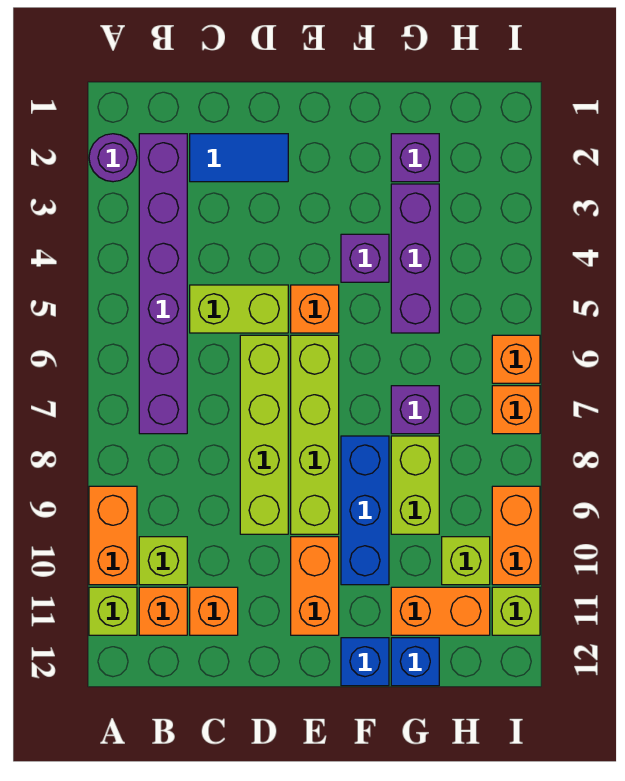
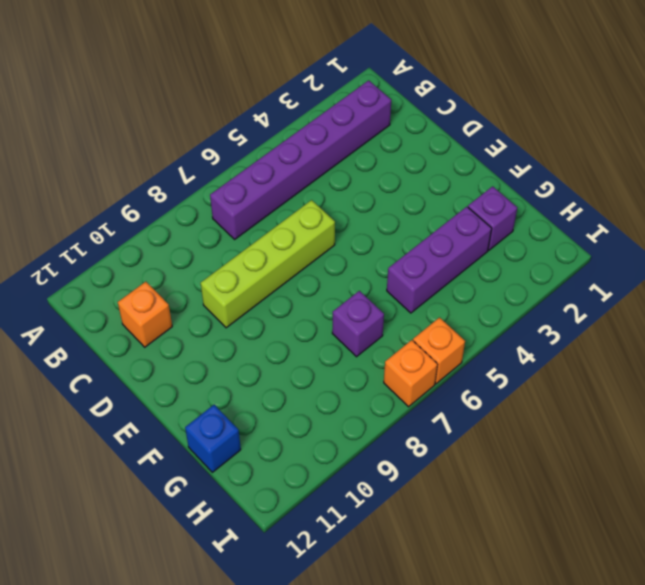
none -> purple round brick A2 level 1
none -> orange brick A9:A10 level 1
none -> lime brick A11 level 1

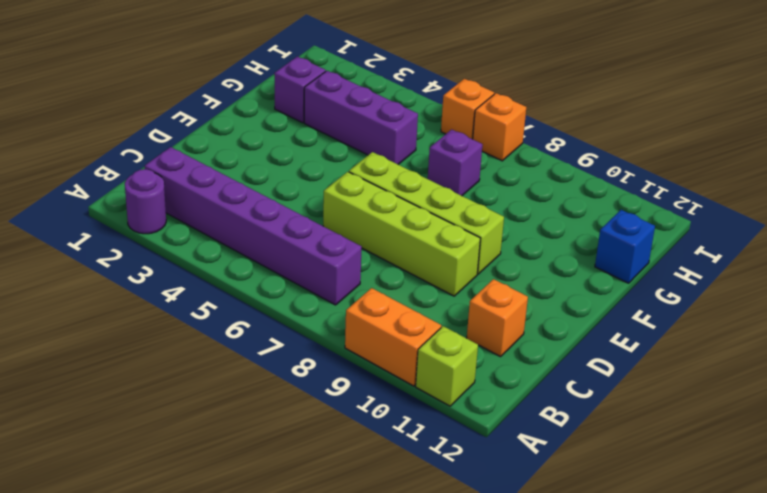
none -> lime brick B10 level 1
none -> orange brick B11 level 1
none -> blue tile C2:D2 level 1

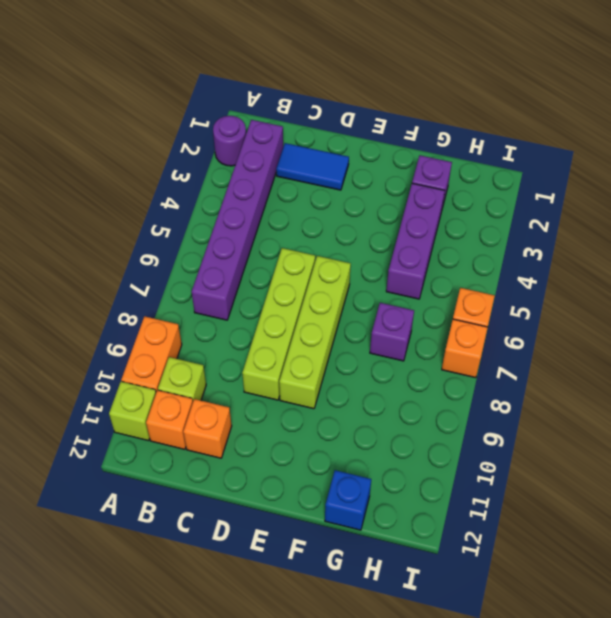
none -> lime brick C5:D5 level 1
none -> orange brick E5 level 1
none -> orange brick E10:E11 level 1

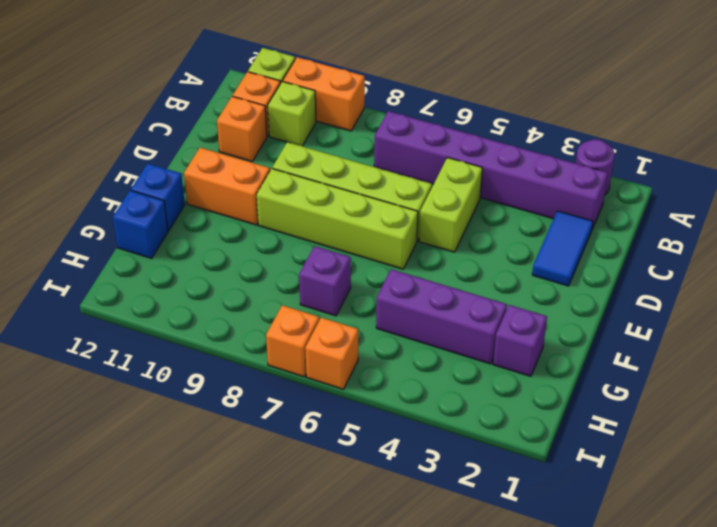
none -> orange brick E5 level 1
none -> purple brick F4 level 1
none -> blue brick F8:F10 level 1

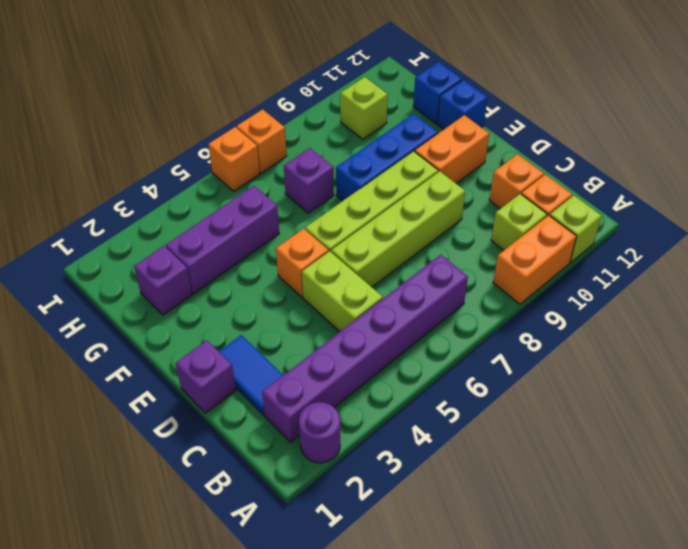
purple brick D1 level 1 -> purple brick F4 level 1
none -> lime brick G8:G9 level 1
none -> orange brick G11:H11 level 1
none -> orange brick I9:I10 level 1

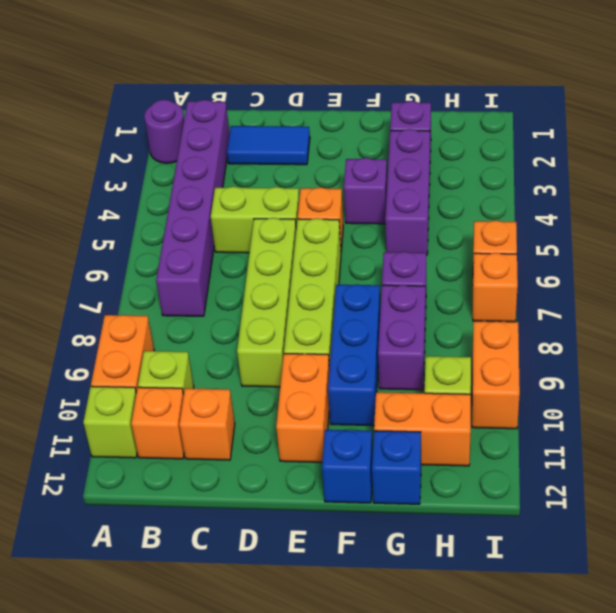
purple brick G8:G9 level 1 -> lime brick G8:G9 level 1
none -> lime brick I11 level 1

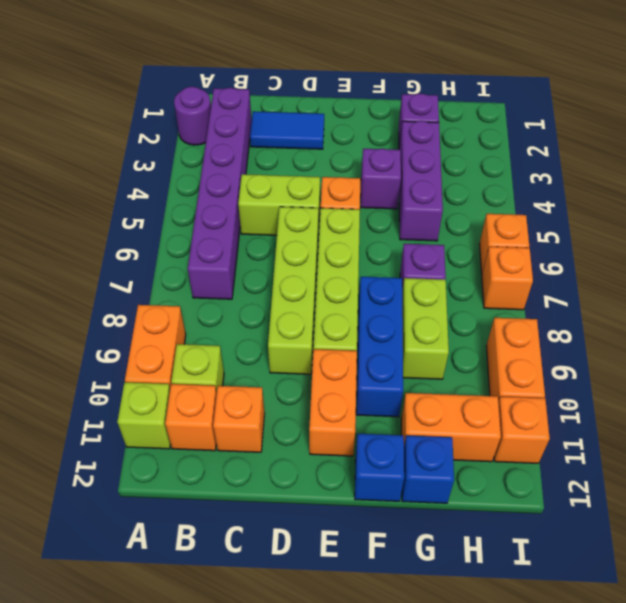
orange brick I11 level 1 -> lime brick I11 level 1
none -> lime brick H10 level 1

